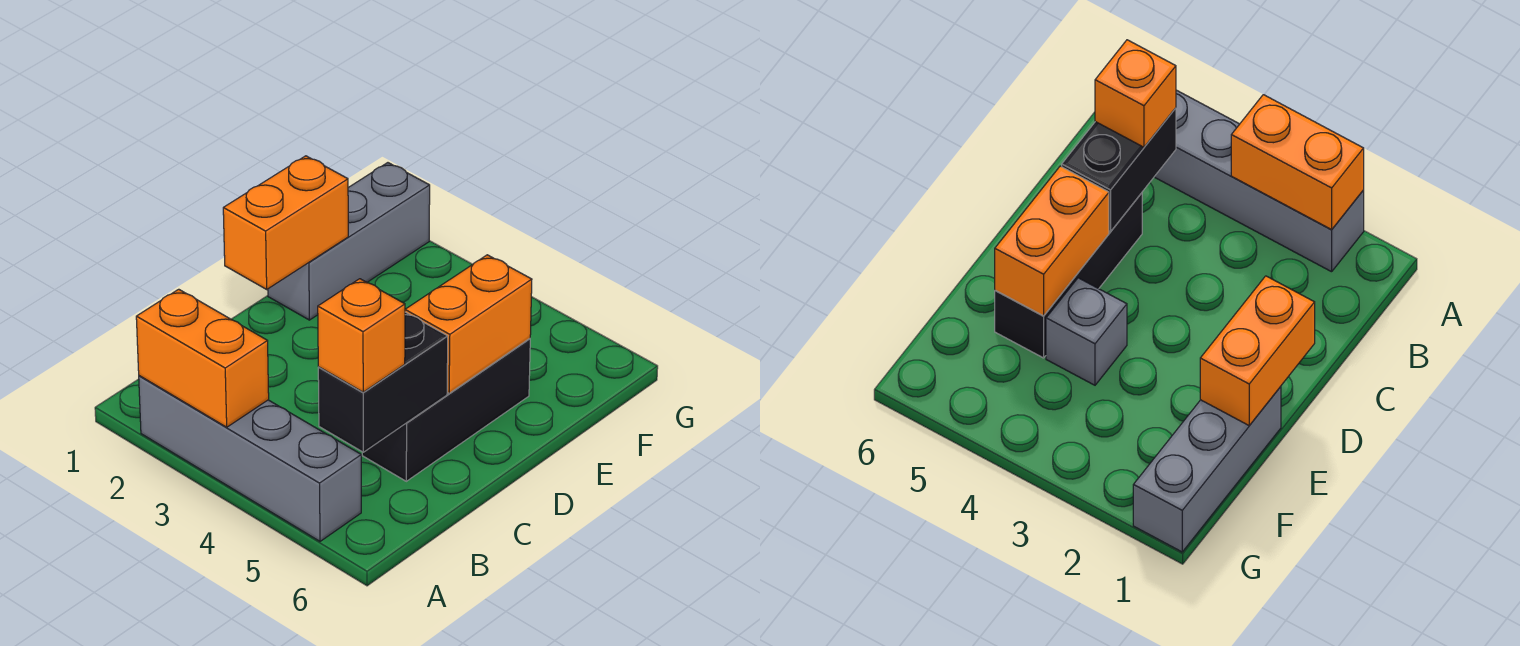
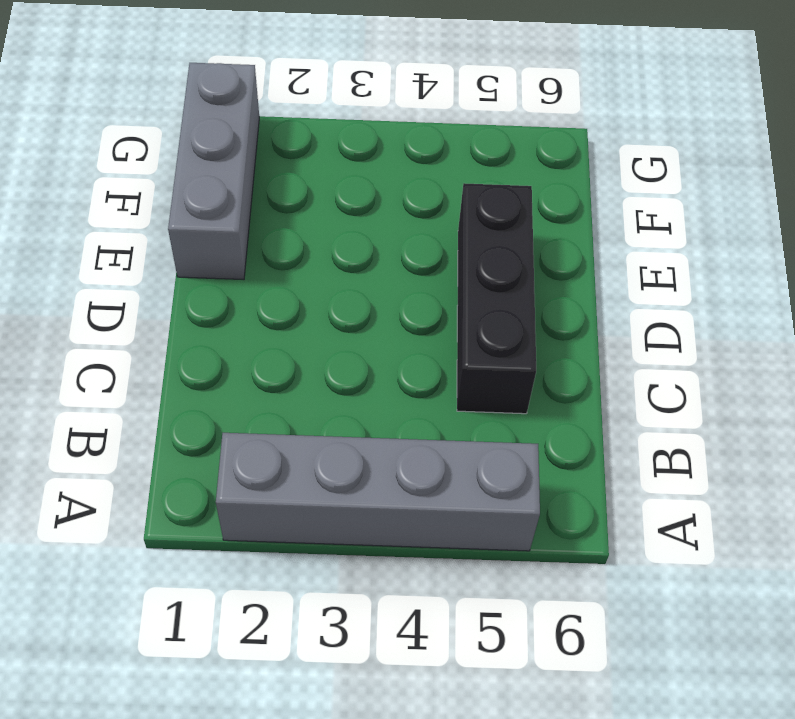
none -> grey brick E4 level 1
none -> orange brick A2:A3 level 2

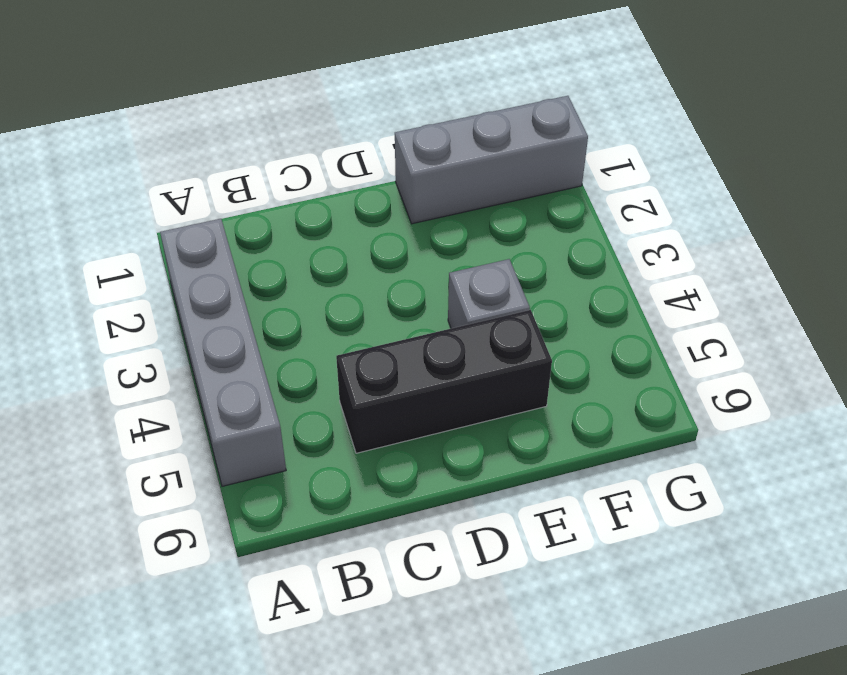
none -> orange brick A2:A3 level 2
none -> black brick B5:C5 level 2

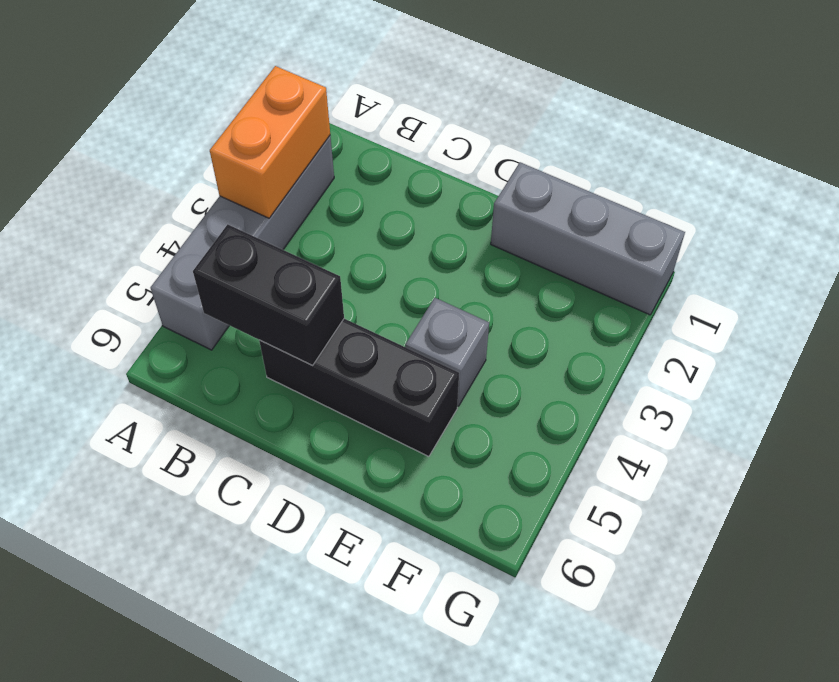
none -> orange brick D1:E1 level 2
none -> orange brick D5:E5 level 2

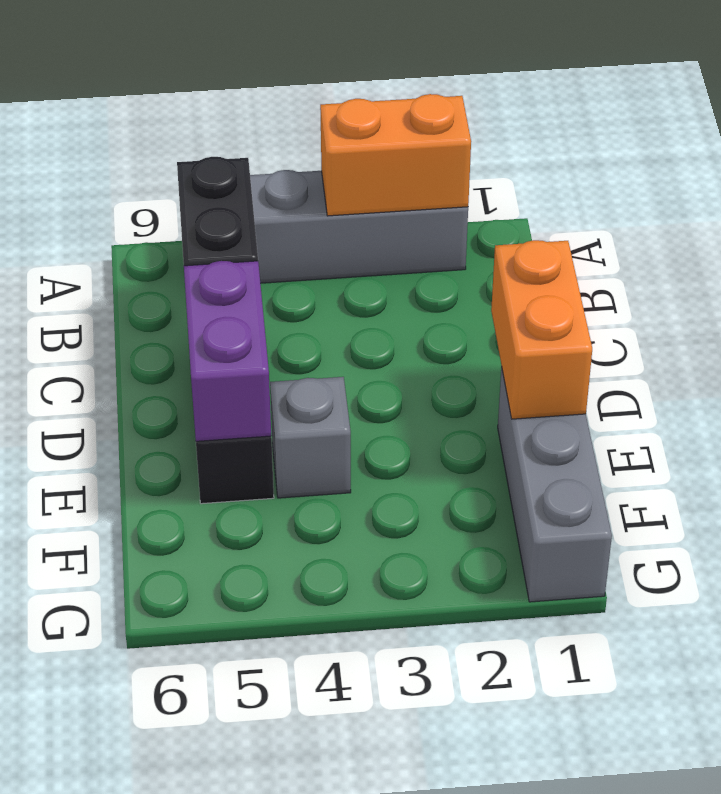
purple brick D5:E5 level 2 -> orange brick D5:E5 level 2
none -> orange brick B5 level 3

